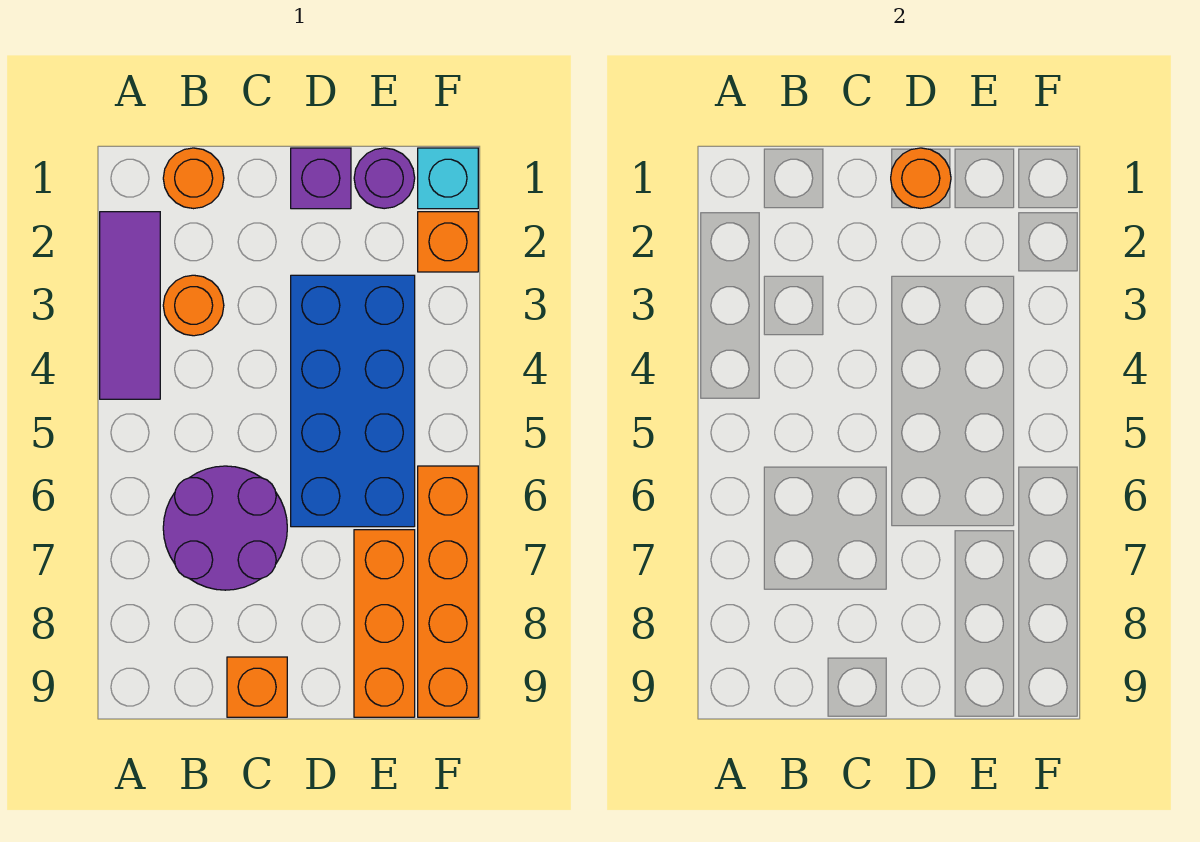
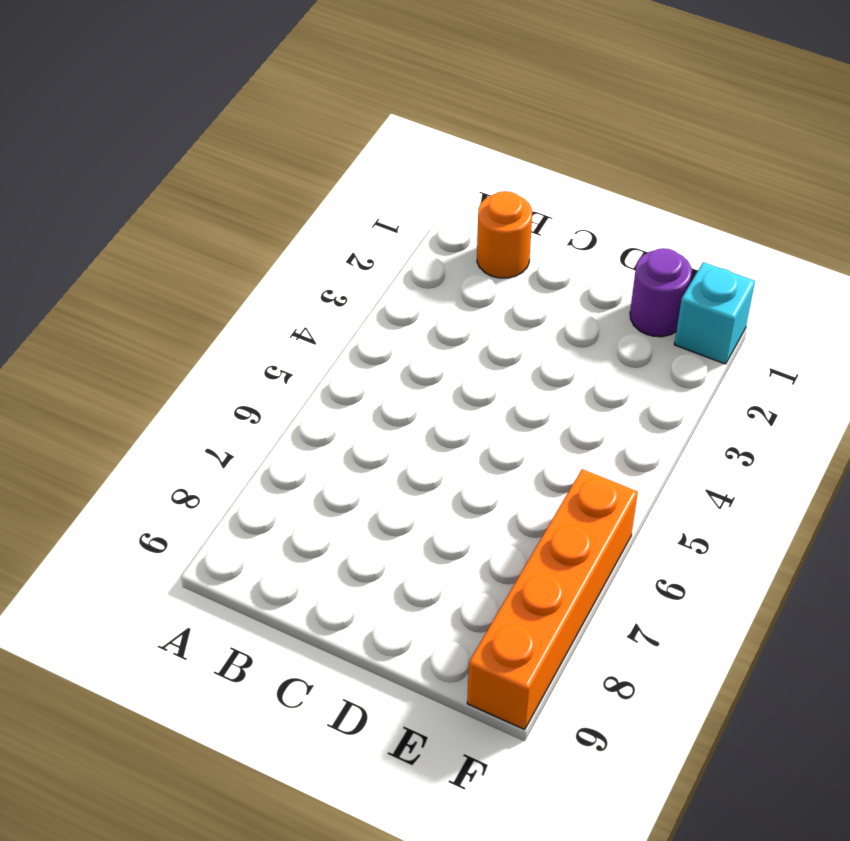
none -> purple tile A2:A4 level 1
none -> orange round brick B3 level 1
none -> purple round brick B6:C7 level 1

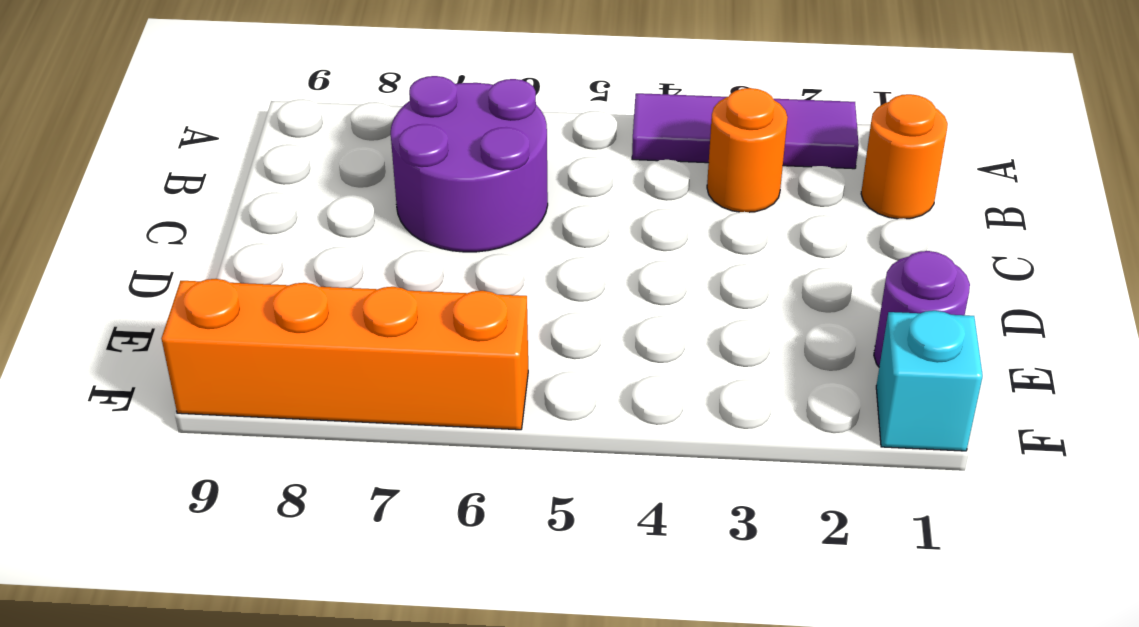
none -> orange brick C9 level 1
none -> purple brick D1 level 1
none -> blue brick D3:E6 level 1

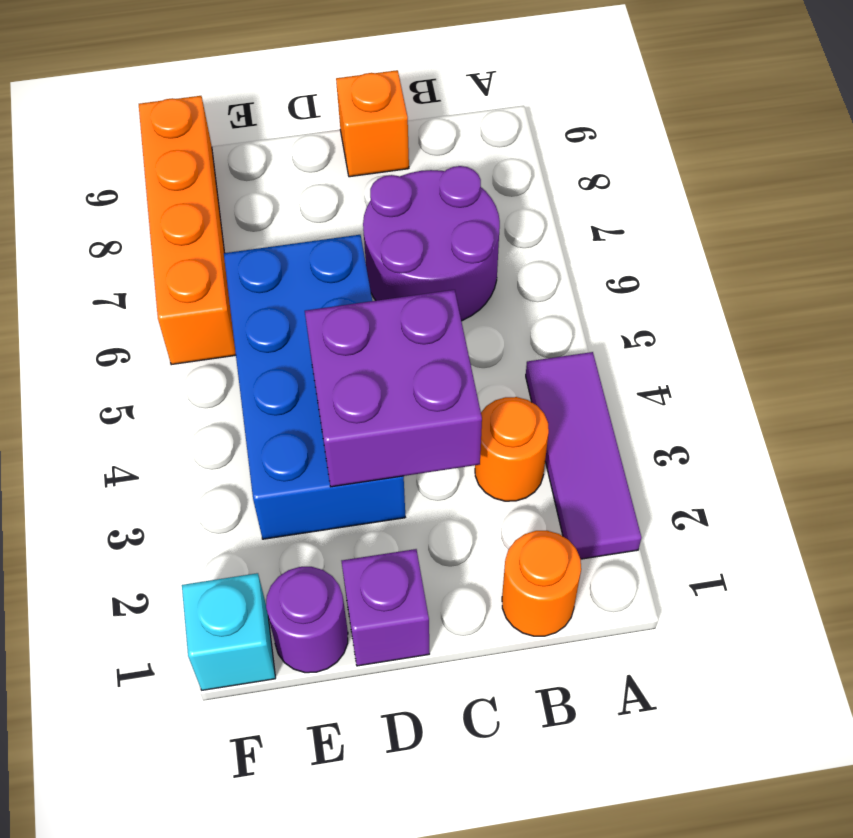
purple brick C3:D4 level 2 -> none
none -> orange brick E7:E9 level 1
none -> orange brick F2 level 1
none -> orange round brick D1 level 2

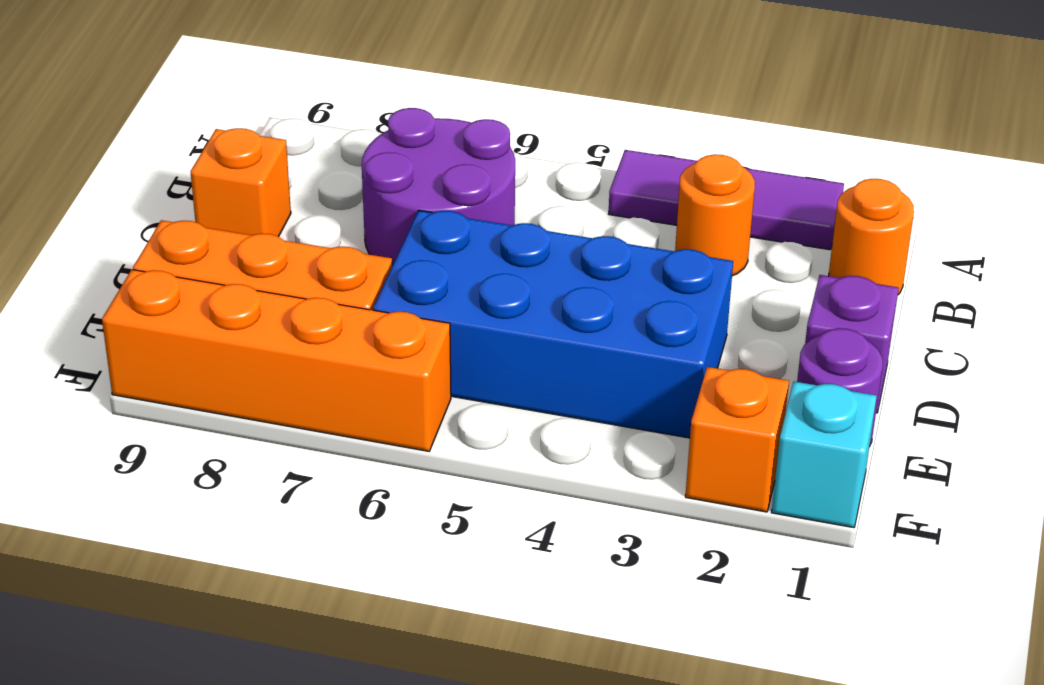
none -> orange round brick D1 level 2

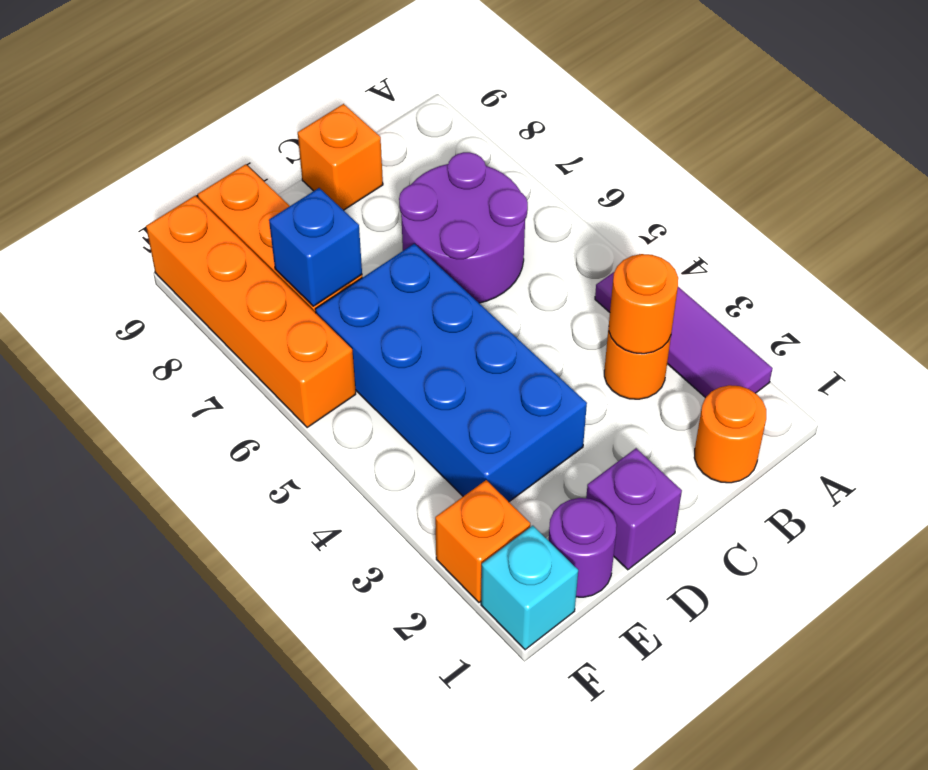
orange round brick B3 level 2 -> orange round brick D1 level 2
blue brick E7 level 2 -> none

